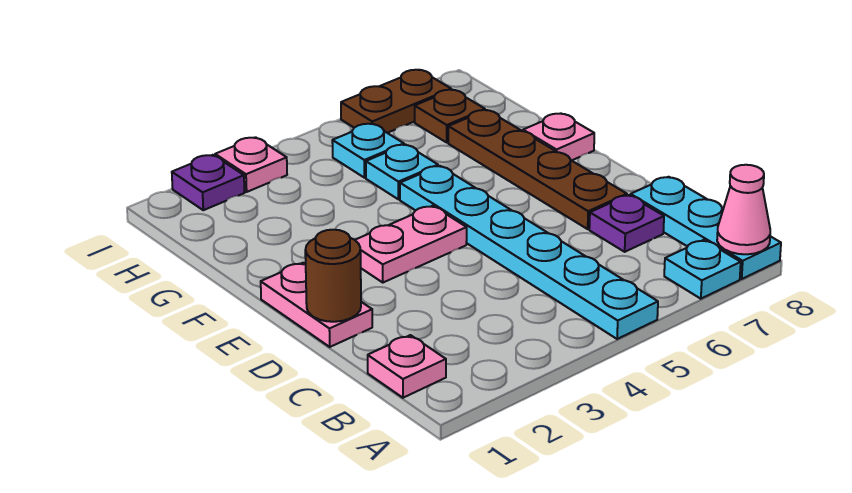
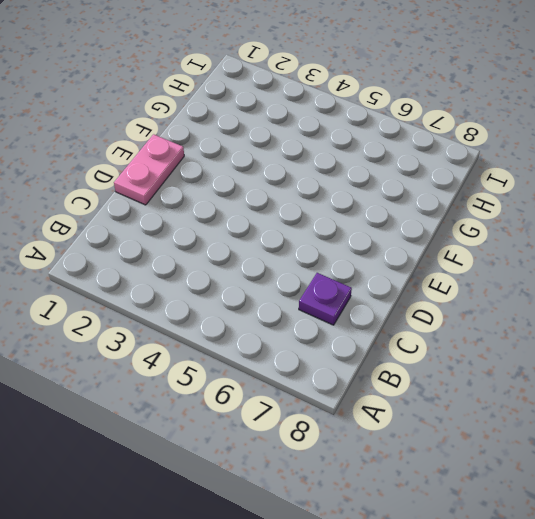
none -> cyan plate A5:F5 level 1
none -> cyan plate A7 level 1
none -> cyan plate A8:C8 level 1

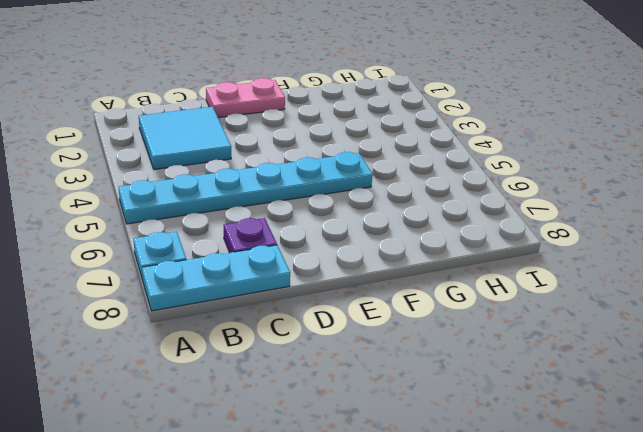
cyan tile B2:C3 level 1 -> none
none -> pink plate B1 level 1
none -> brown plate D7:G7 level 1
none -> pink plate E3:E4 level 1

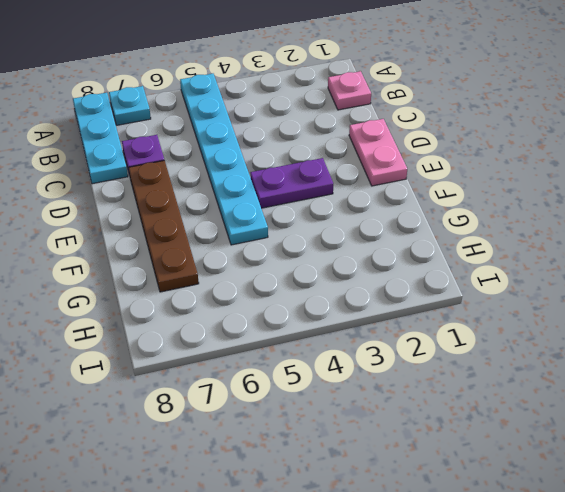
purple plate E3:E4 level 1 -> pink plate E3:E4 level 1
none -> pink plate F8 level 1
none -> cyan plate G5 level 1
none -> cyan plate H5 level 1

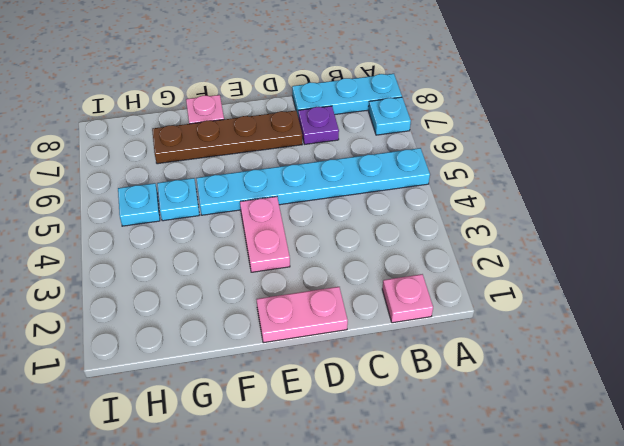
none -> brown plate H7 level 1
none -> purple plate I2 level 1
none -> pink plate I3 level 1

